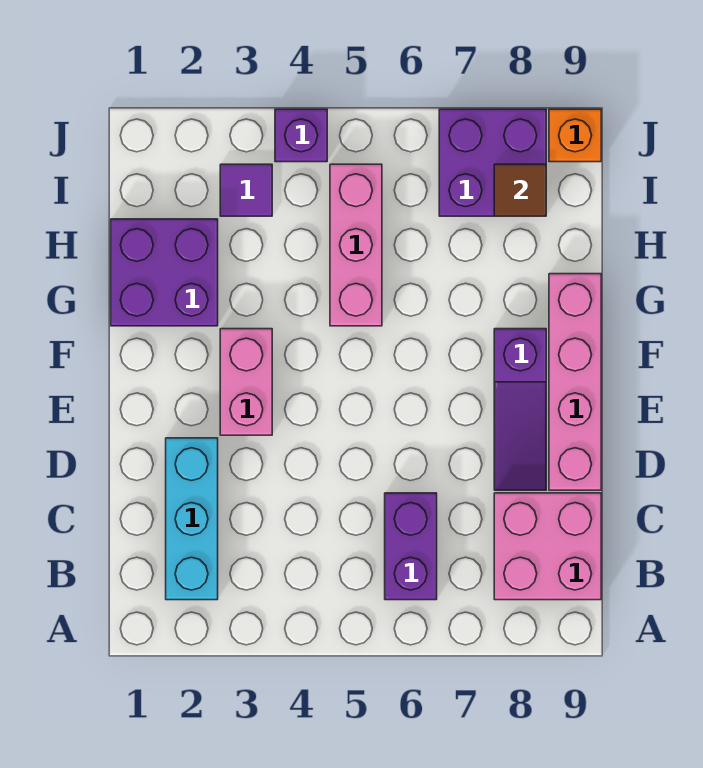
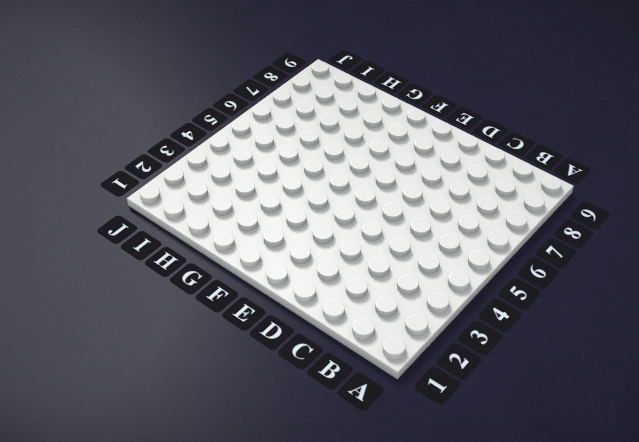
none -> cyan brick B2:D2 level 1
none -> purple brick B6:C6 level 1
none -> pink brick B8:C9 level 1

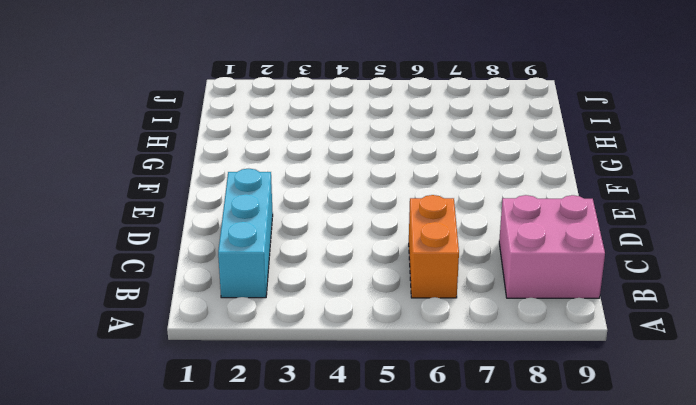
orange brick B6:C6 level 1 -> purple brick B6:C6 level 1
none -> purple slope D8:F8 level 1 top F
none -> pink brick D9:G9 level 1
none -> pink brick E3:F3 level 1

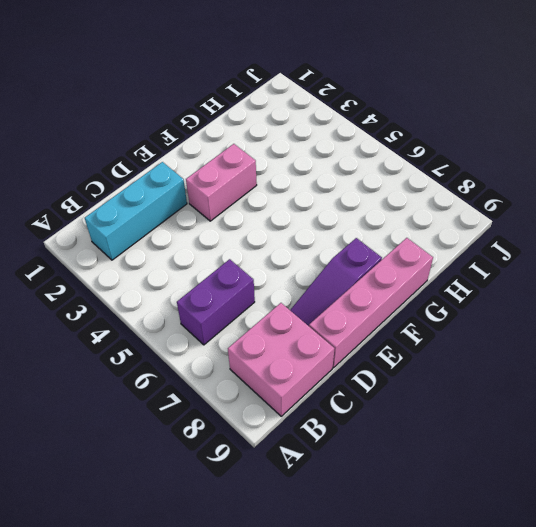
none -> purple brick G1:H2 level 1
none -> pink brick G5:I5 level 1
none -> purple tile I3 level 1

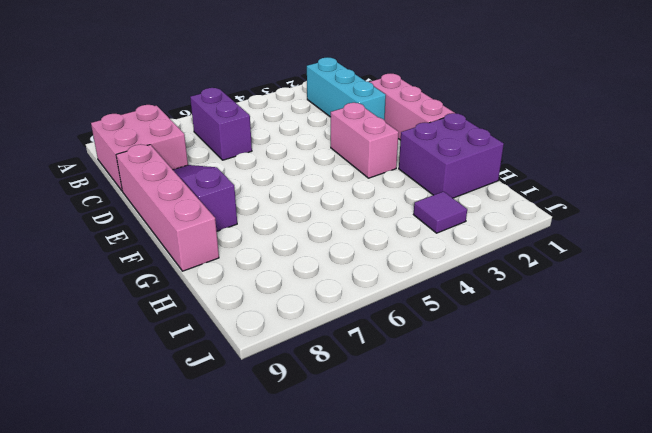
pink brick D1:F1 level 1 -> pink brick G5:I5 level 1
none -> purple brick I7:J8 level 1
none -> purple brick J4 level 1
none -> orange brick J9 level 1

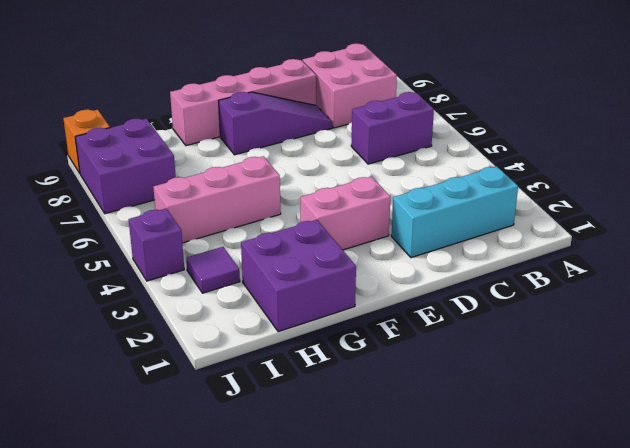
none -> brown tile I8 level 2

